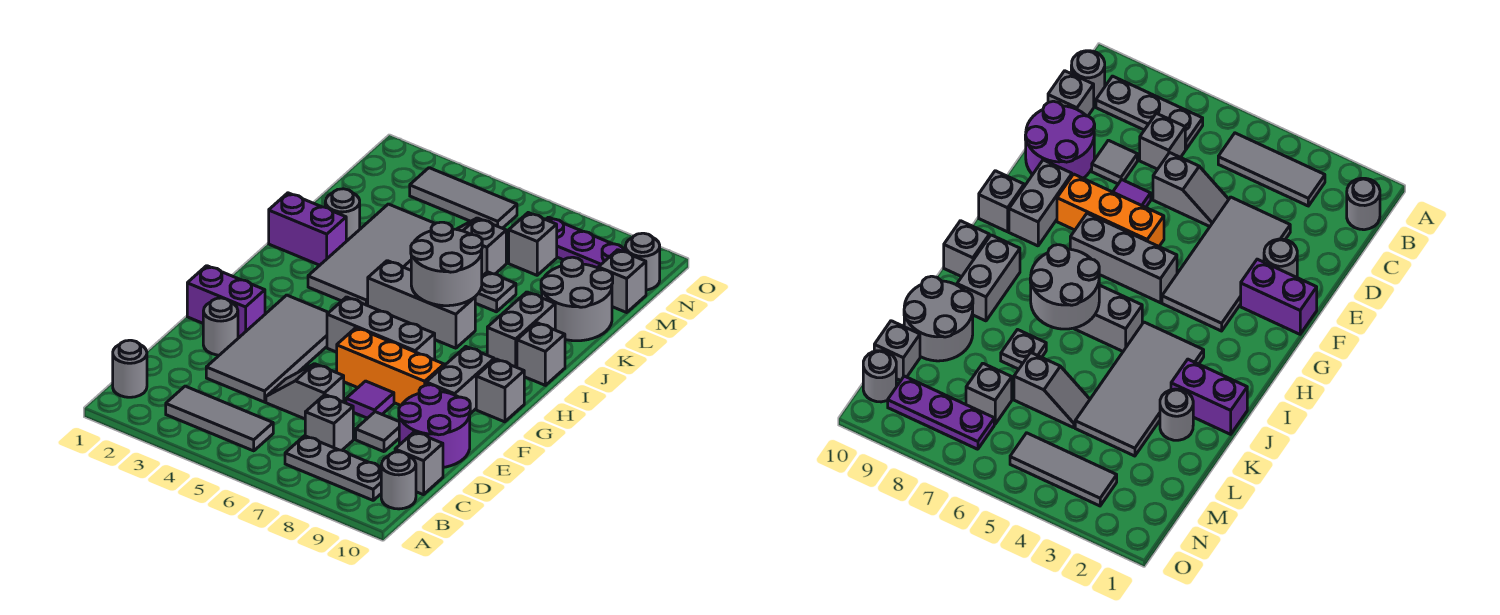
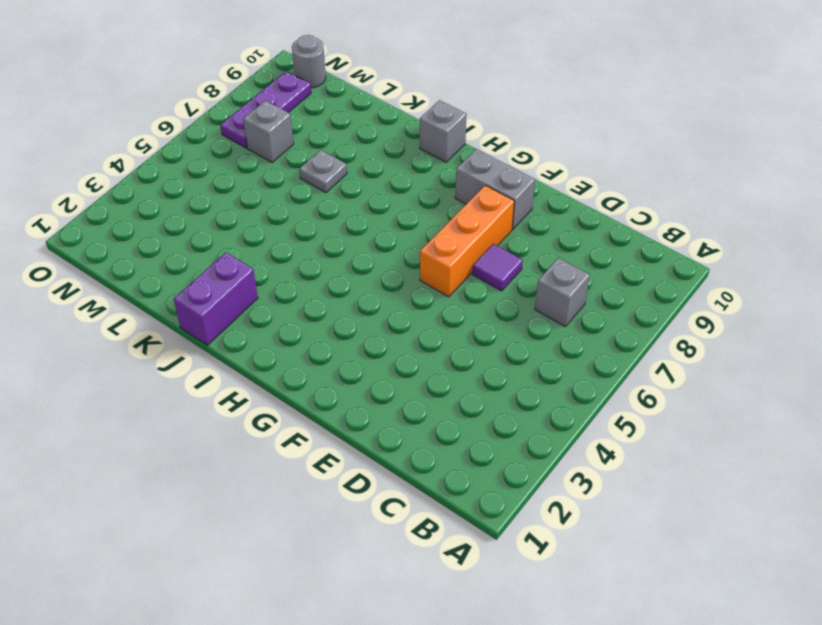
none -> grey round brick B1 level 1
none -> grey tile B3:B5 level 1
none -> grey plate B7:B9 level 1
none -> grey round brick B10 level 1

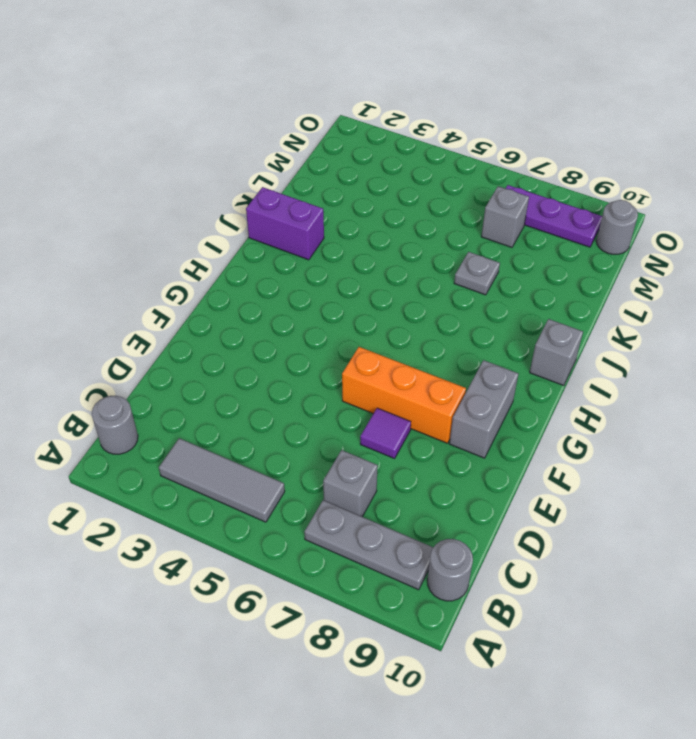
none -> grey brick C10 level 1
none -> grey tile D3:G4 level 1
none -> grey slope D5:D6 level 1 top 6
none -> grey tile D8 level 1

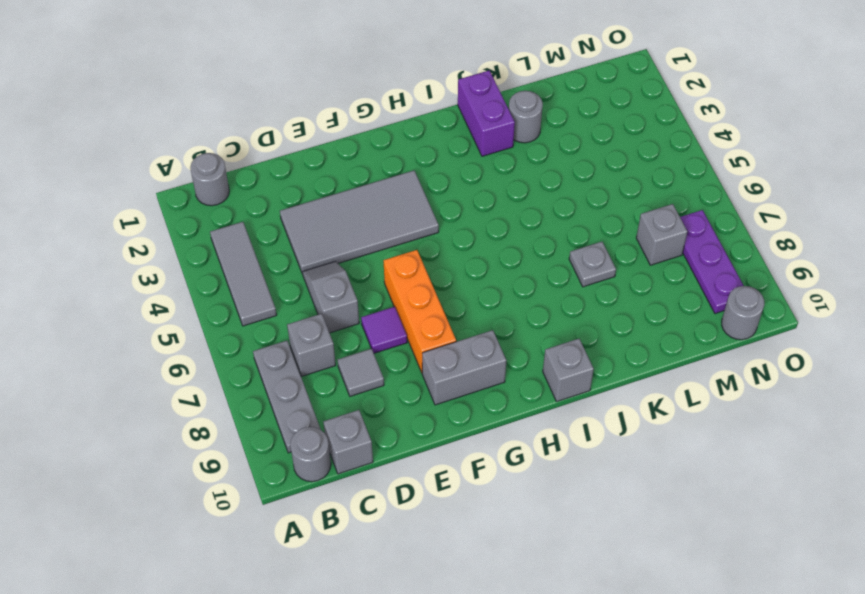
none -> purple round brick D9:E10 level 1
none -> grey round brick E2 level 1
none -> purple brick F1:F2 level 1
none -> grey brick G5:G7 level 1

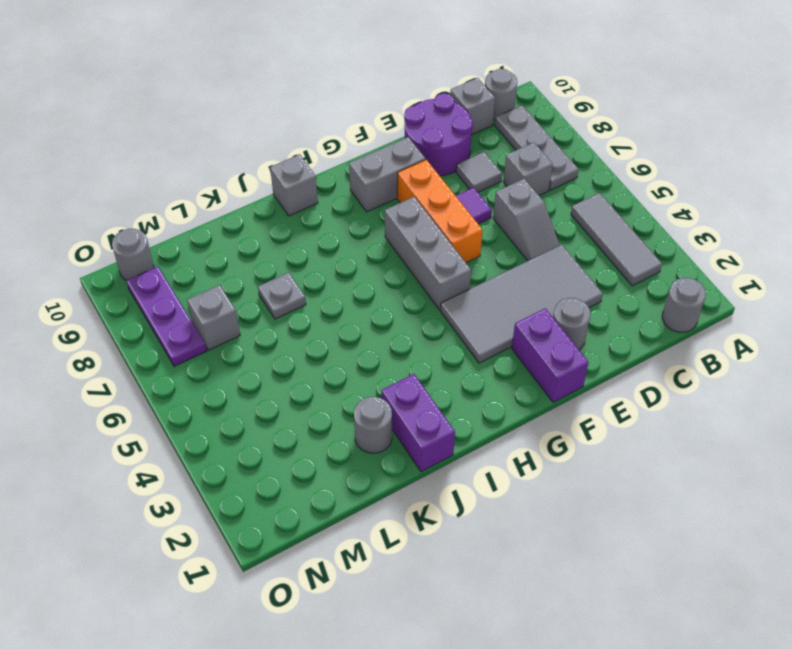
none -> grey brick G10 level 1
none -> grey tile I3:L4 level 1
none -> grey brick I5:I7 level 1
none -> grey brick I9:J9 level 1

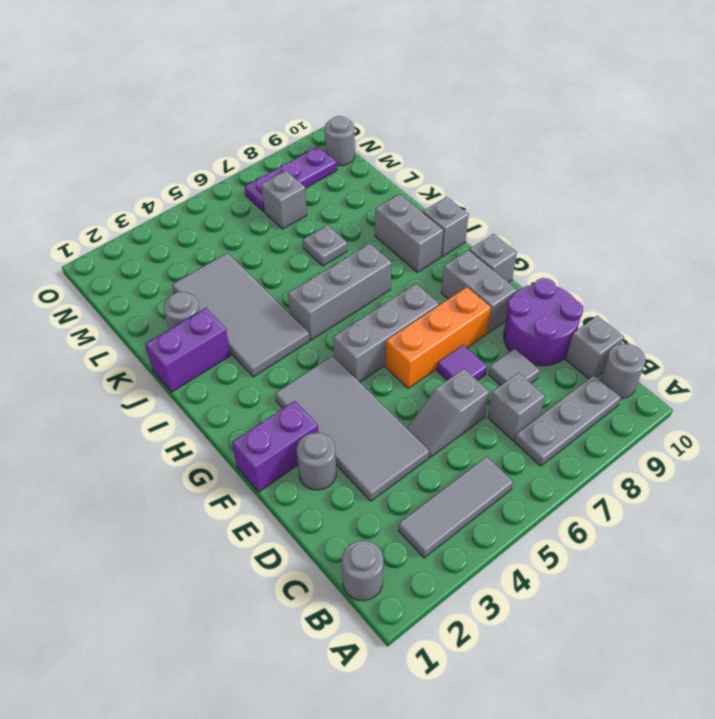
none -> grey round brick K9:L10 level 1
none -> grey slope L5:L6 level 1 top 6
none -> grey brick M10 level 1
none -> grey tile N3:N5 level 1

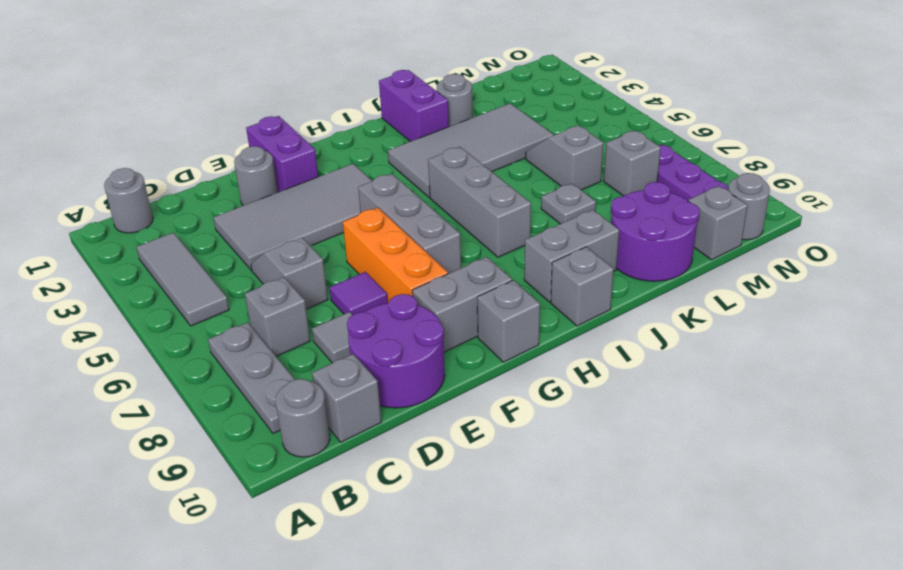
purple round brick K9:L10 level 1 -> grey round brick K9:L10 level 1
none -> grey tile N3:N5 level 1
none -> grey round brick I6:J7 level 2

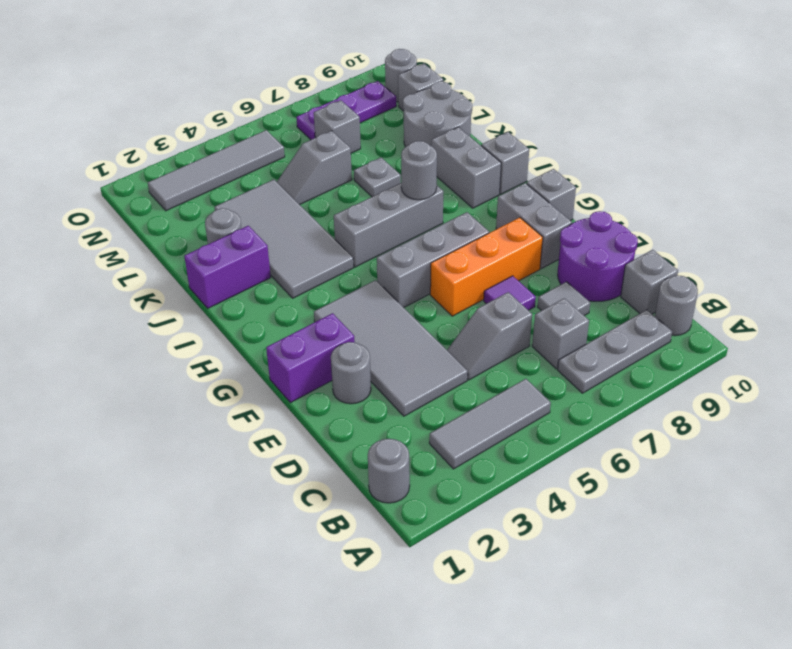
grey round brick I7 level 2 -> grey round brick I6:J7 level 2
grey tile N2:N5 level 1 -> grey tile N3:N5 level 1

